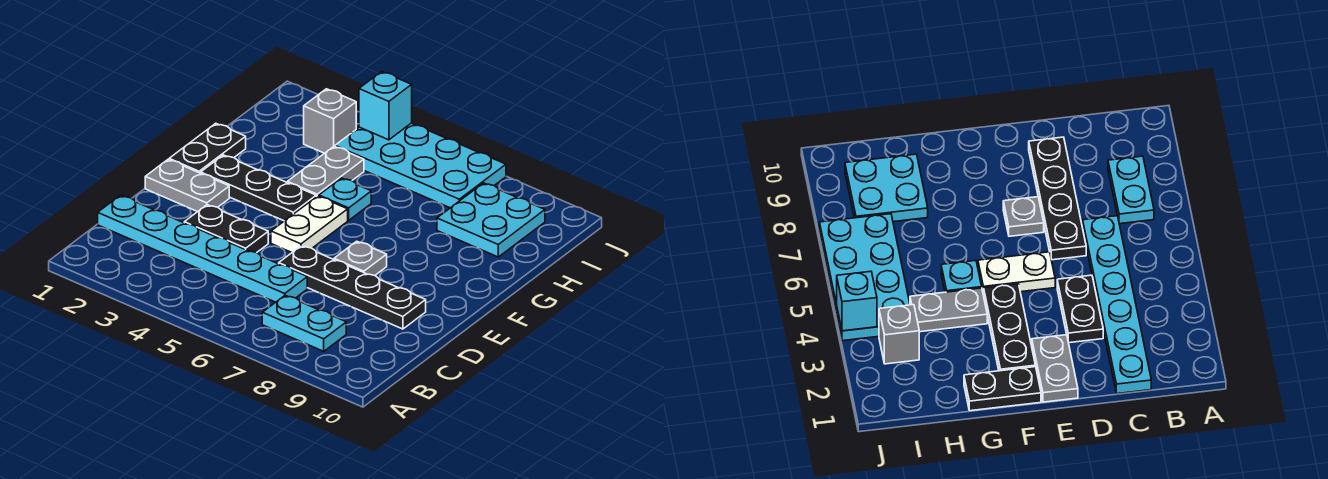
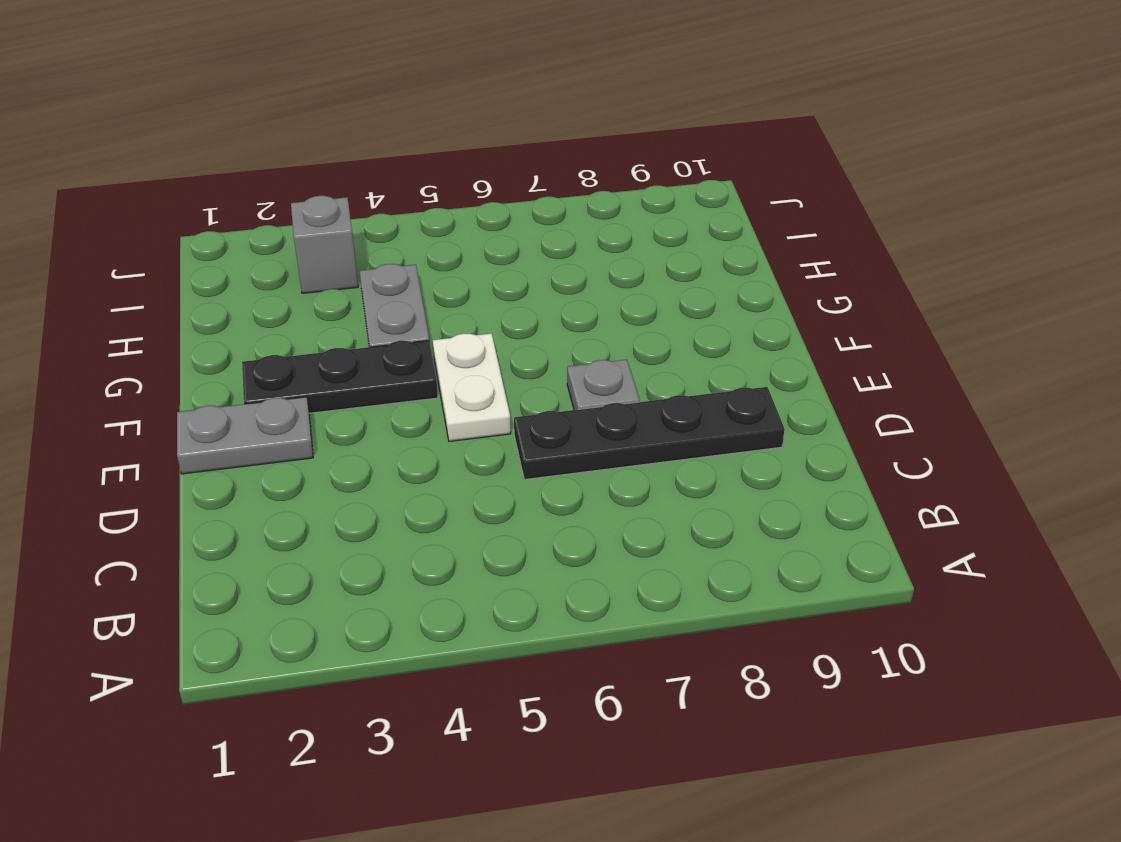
none -> cyan plate B7:B8 level 1
none -> cyan plate C1:C6 level 1
none -> black plate D3:D4 level 1

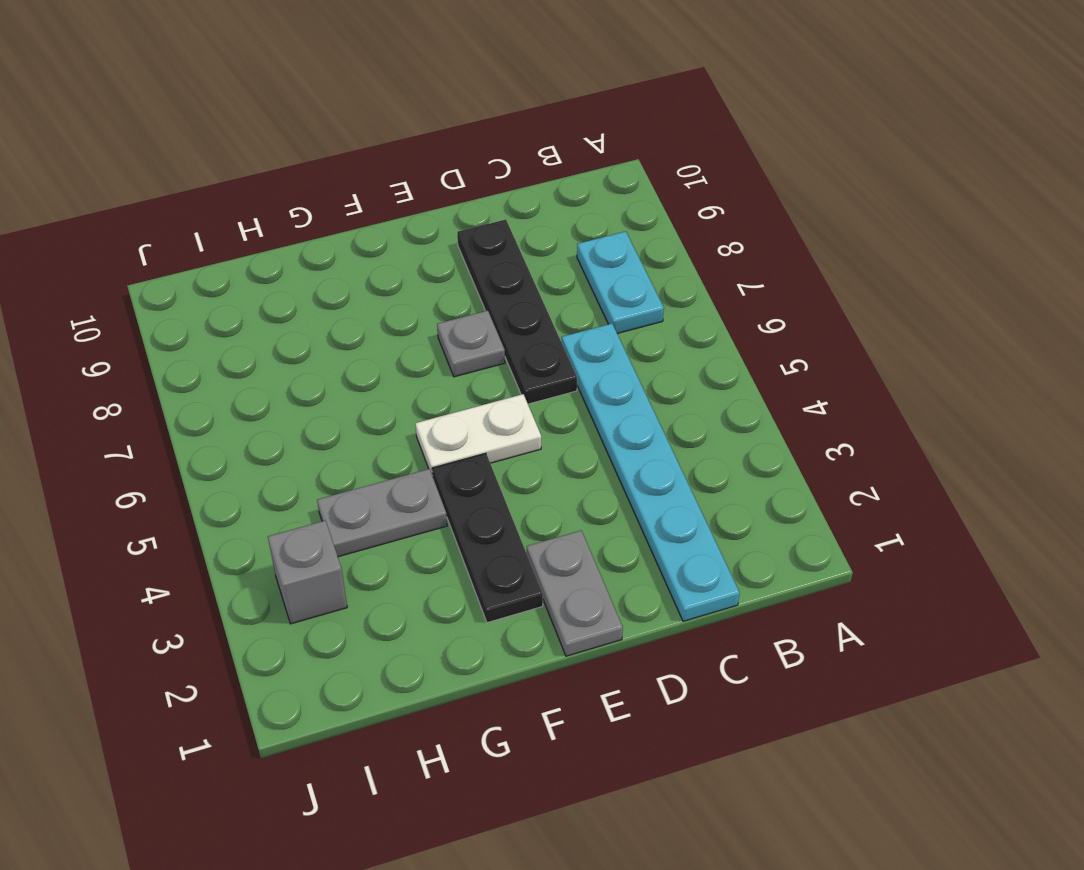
none -> black plate D3:D4 level 1
none -> black plate F1:G1 level 1
none -> cyan plate G5 level 1

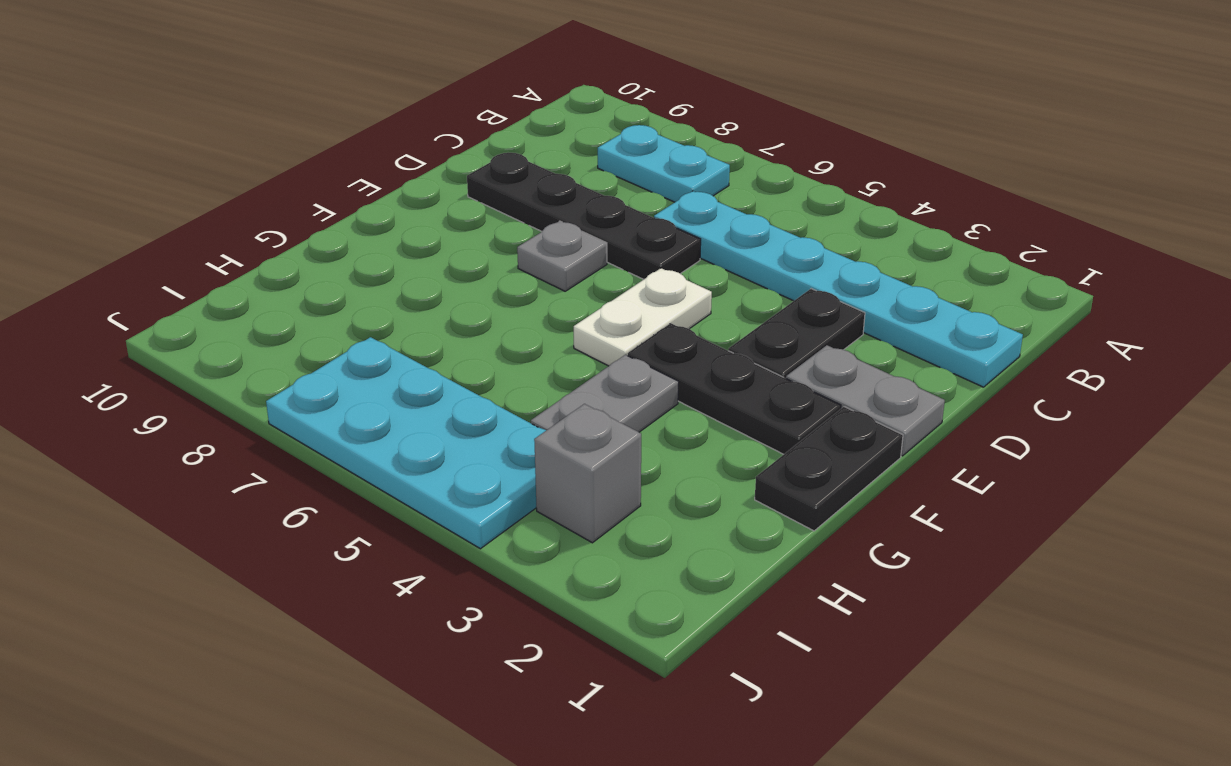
black plate D3:E3 level 1 -> black plate D3:D4 level 1
none -> cyan plate G5 level 1
none -> cyan plate H8:I9 level 1
none -> cyan brick J4 level 2

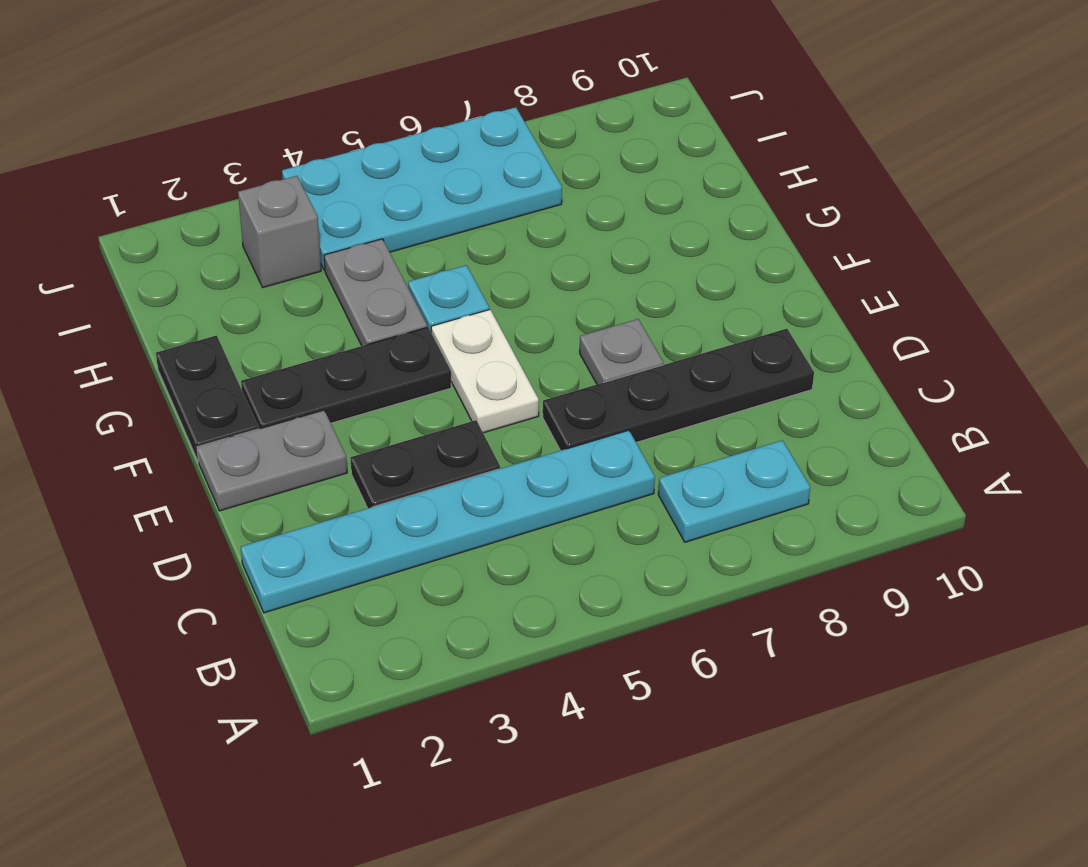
none -> cyan plate H8:I9 level 1
none -> cyan brick J4 level 2

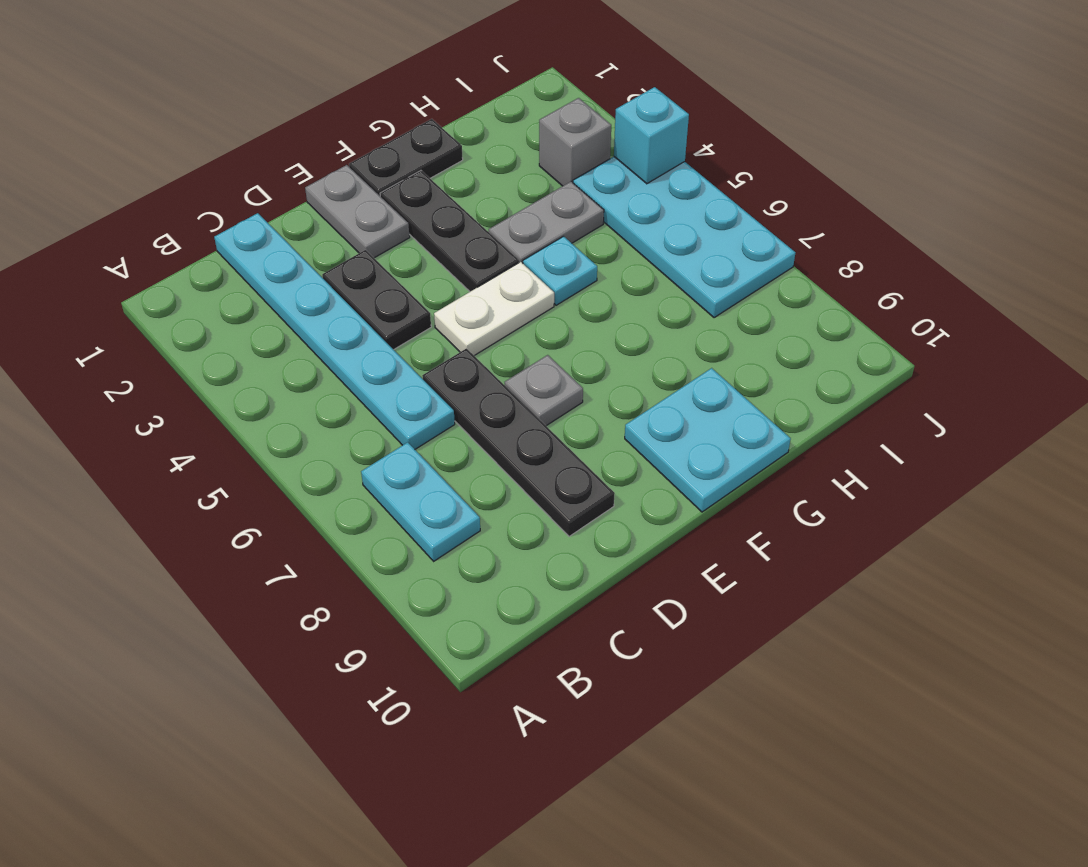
cyan plate F9:G10 level 1 -> cyan plate H8:I9 level 1

